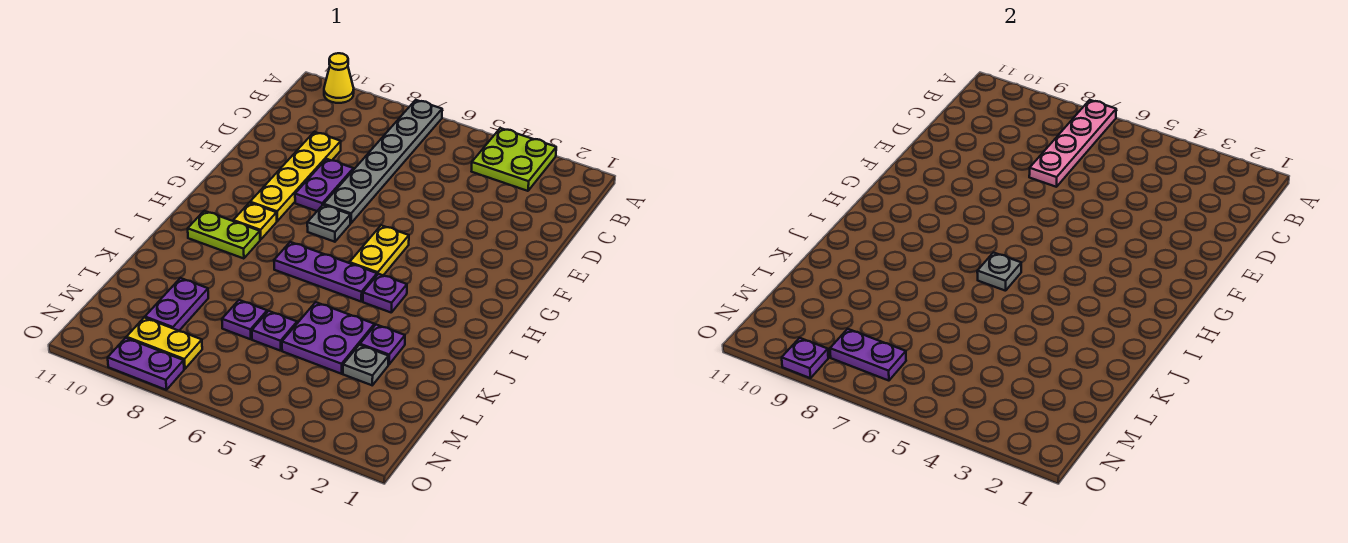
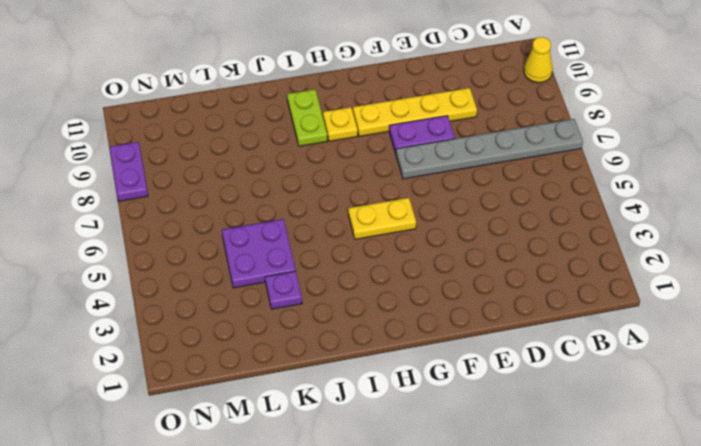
none -> lime plate A3:B4 level 1
none -> grey plate G7 level 1
none -> purple plate I4 level 1

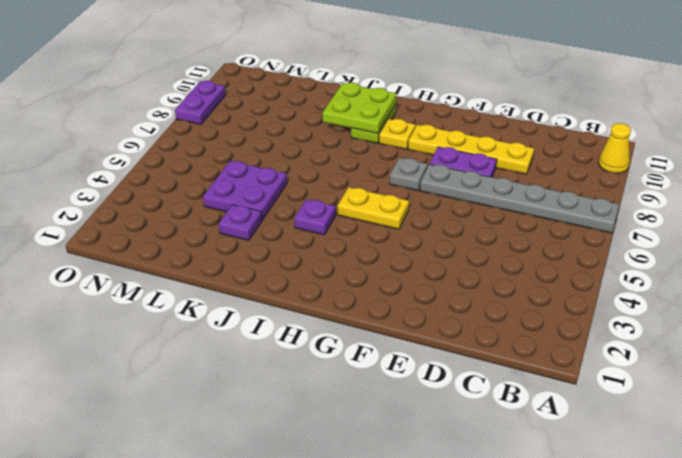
lime plate I9:J10 level 2 -> lime plate A3:B4 level 1
none -> purple plate I5:I7 level 1
none -> grey plate L3 level 1
none -> purple plate L6 level 1

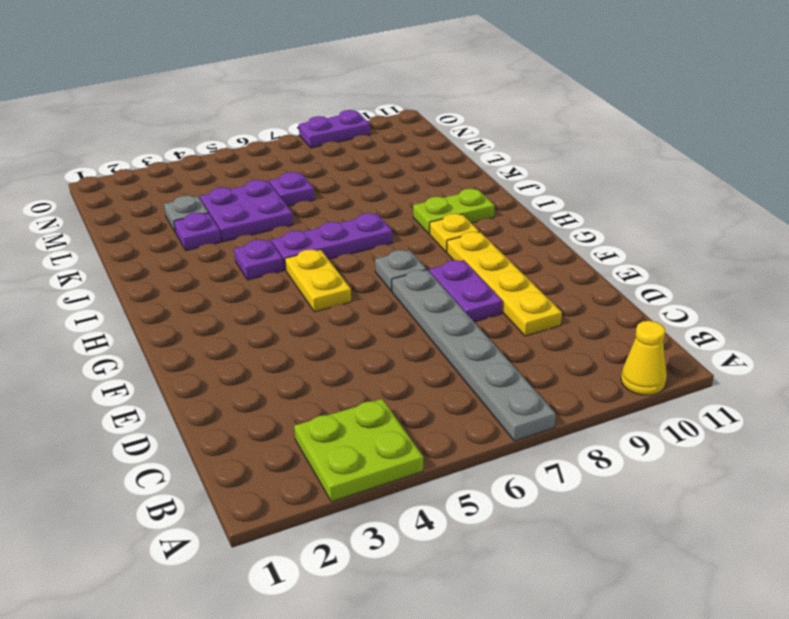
none -> purple plate L7 level 1
none -> purple plate L9:M9 level 1
none -> yellow plate N8:N9 level 1

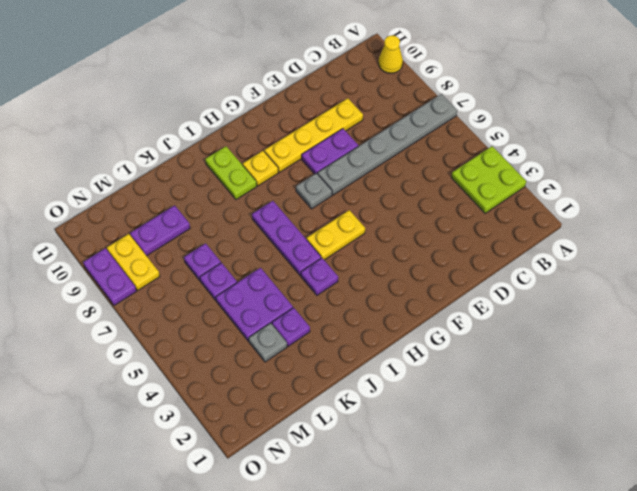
none -> pink plate A7:D7 level 2
none -> grey plate I6 level 2
none -> purple plate N7:N8 level 2

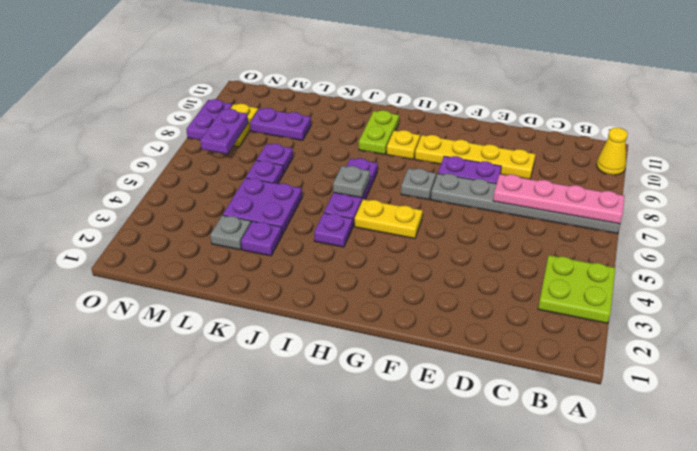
none -> purple plate O9 level 2

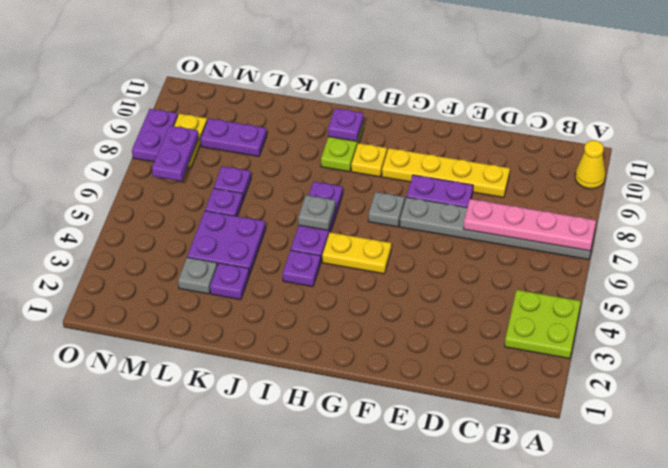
purple plate I10 level 2 -> purple plate O9 level 2

